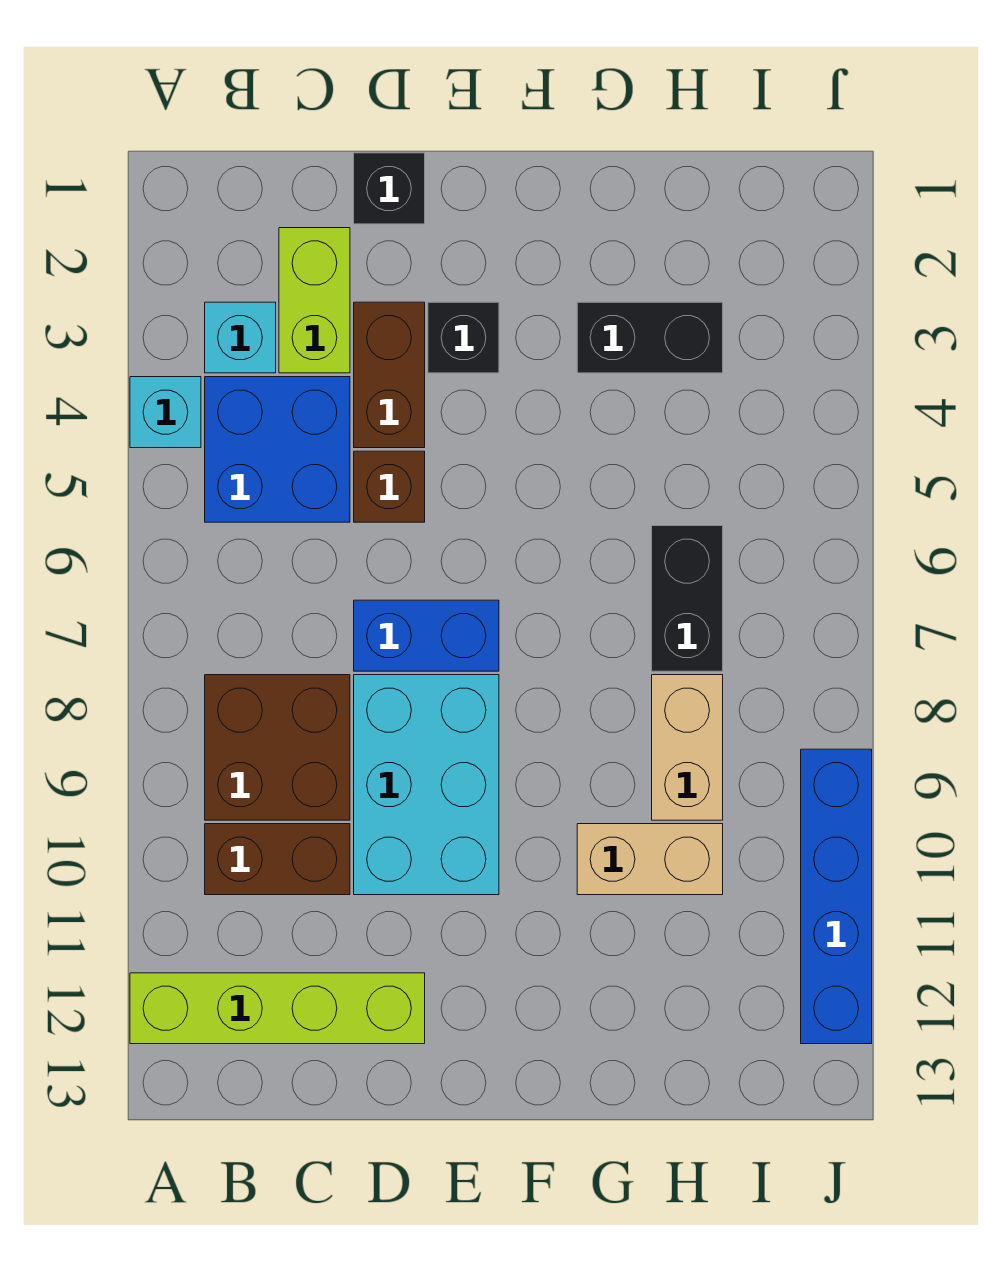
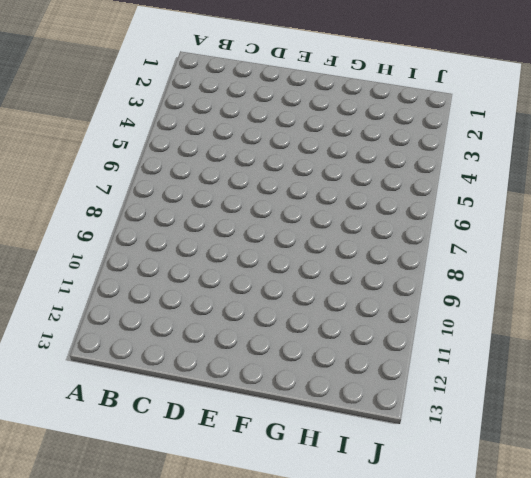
none -> cyan brick A4 level 1
none -> lime brick A12:D12 level 1
none -> cyan brick B3 level 1

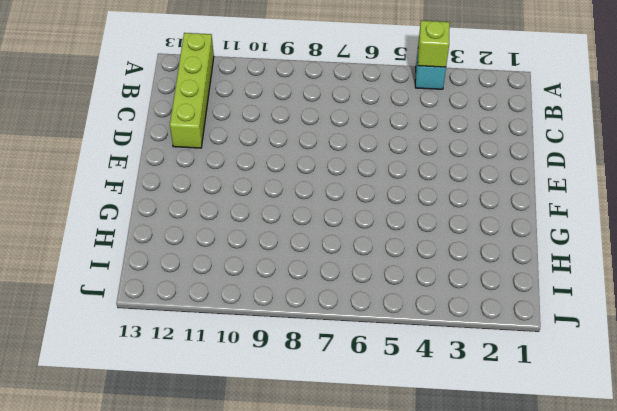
lime brick A4 level 2 -> none
none -> cyan brick B3 level 1
none -> blue brick B4:C5 level 1
none -> brown brick B8:C9 level 1

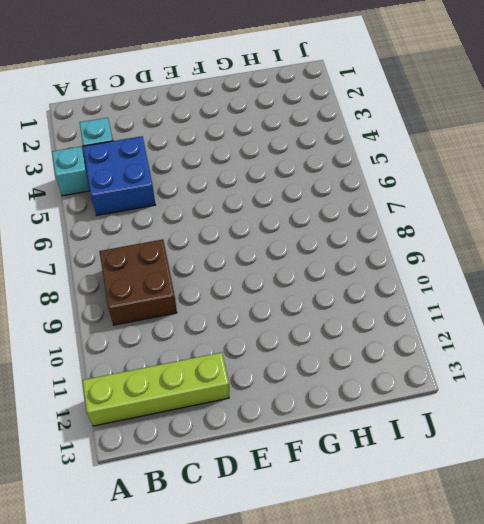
none -> brown brick B10:C10 level 1
none -> lime brick C2:C3 level 1
none -> black brick D1 level 1

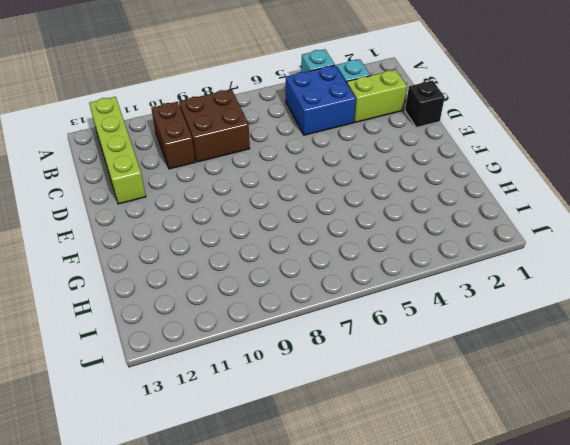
none -> brown brick D3:D4 level 1
none -> brown brick D5 level 1
none -> blue brick D7:E7 level 1

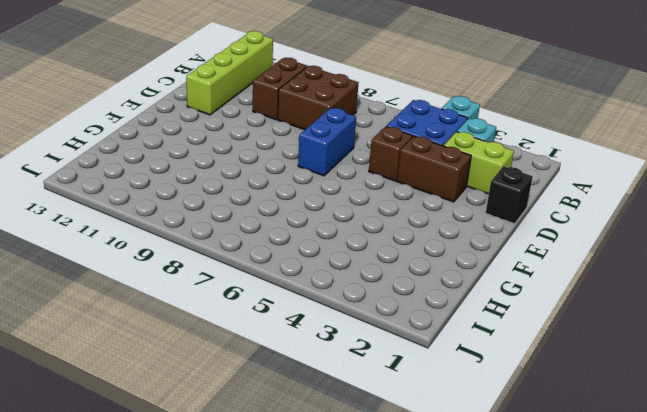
none -> cyan brick D8:E10 level 1
none -> black brick E3 level 1
none -> black brick G3:H3 level 1

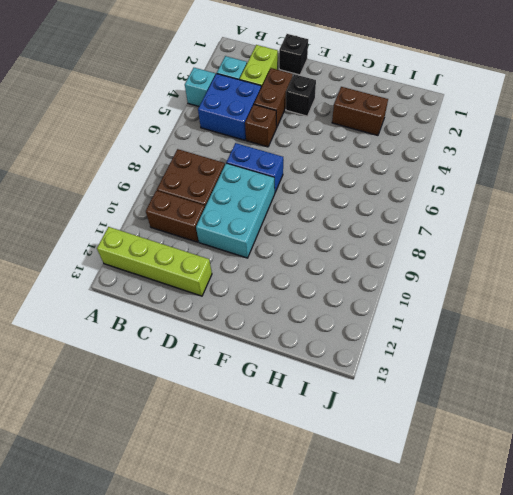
brown brick G3:H3 level 1 -> black brick G3:H3 level 1
none -> tan brick G10:H10 level 1
none -> black brick H6:H7 level 1
none -> tan brick H8:H9 level 1

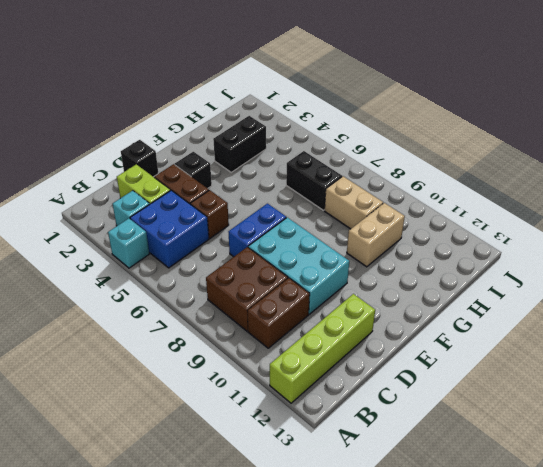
none -> blue brick J9:J12 level 1

